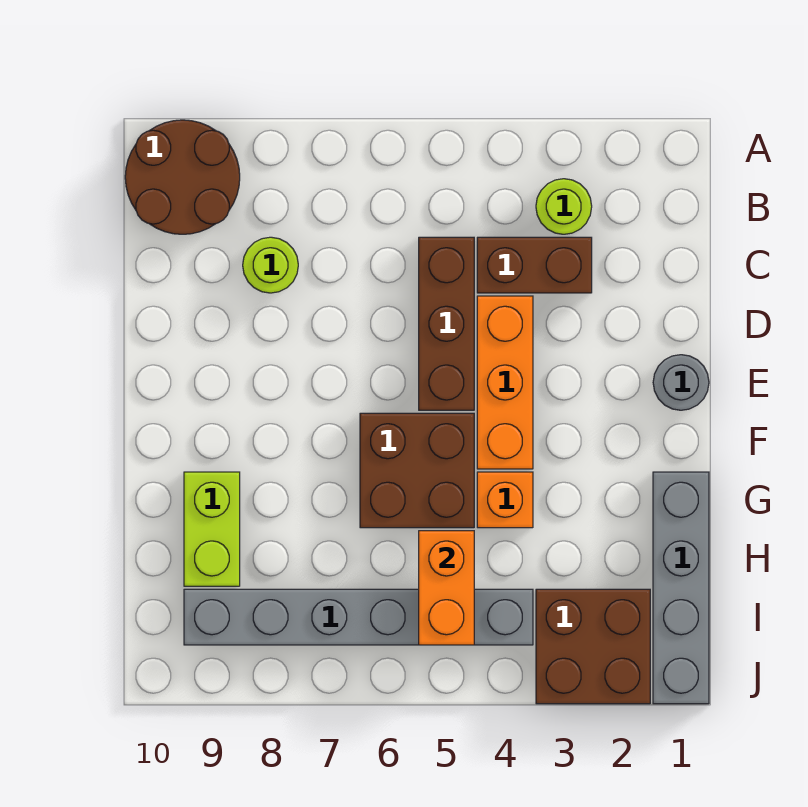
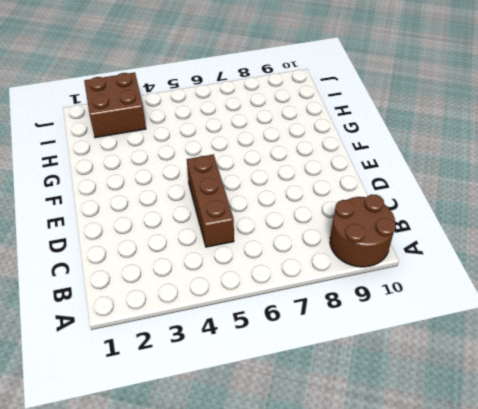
none -> lime round brick B3 level 1
none -> brown brick C3:C4 level 1
none -> lime round brick C8 level 1

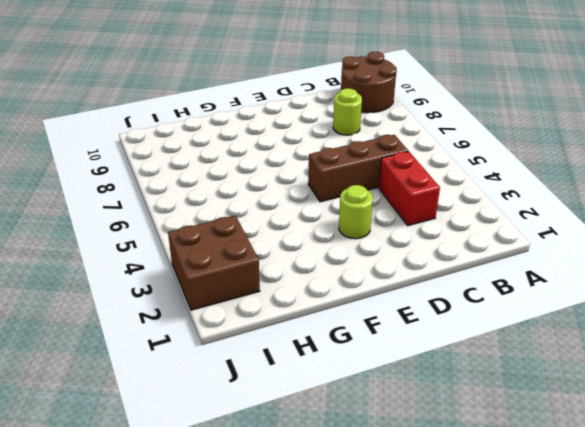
red brick C3:C4 level 1 -> brown brick C3:C4 level 1
lime round brick E3 level 1 -> lime round brick B3 level 1
none -> orange brick D4:F4 level 1
none -> grey round brick E1 level 1
none -> brown brick F5:G6 level 1

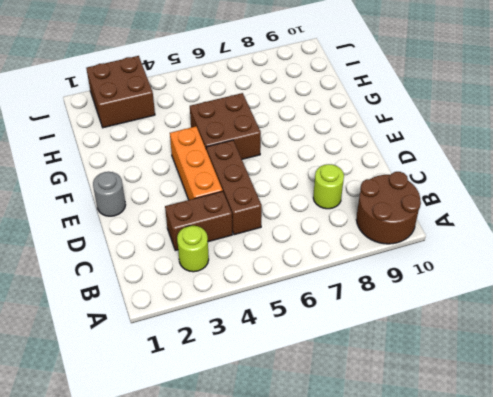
none -> grey brick G1:J1 level 1
none -> orange brick G4 level 1
none -> lime brick G9:H9 level 1

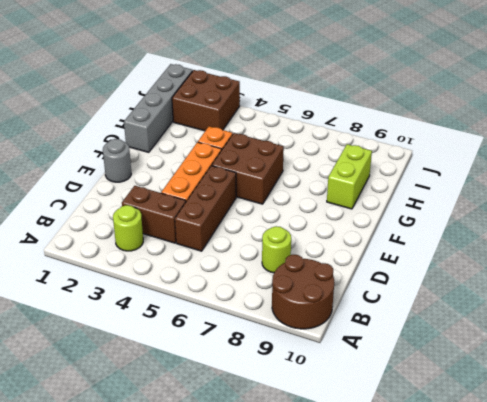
none -> grey brick I4:I9 level 1
none -> orange brick H5:I5 level 2

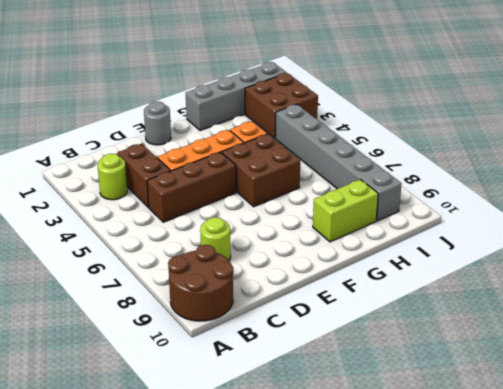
none -> orange brick H5:I5 level 2

